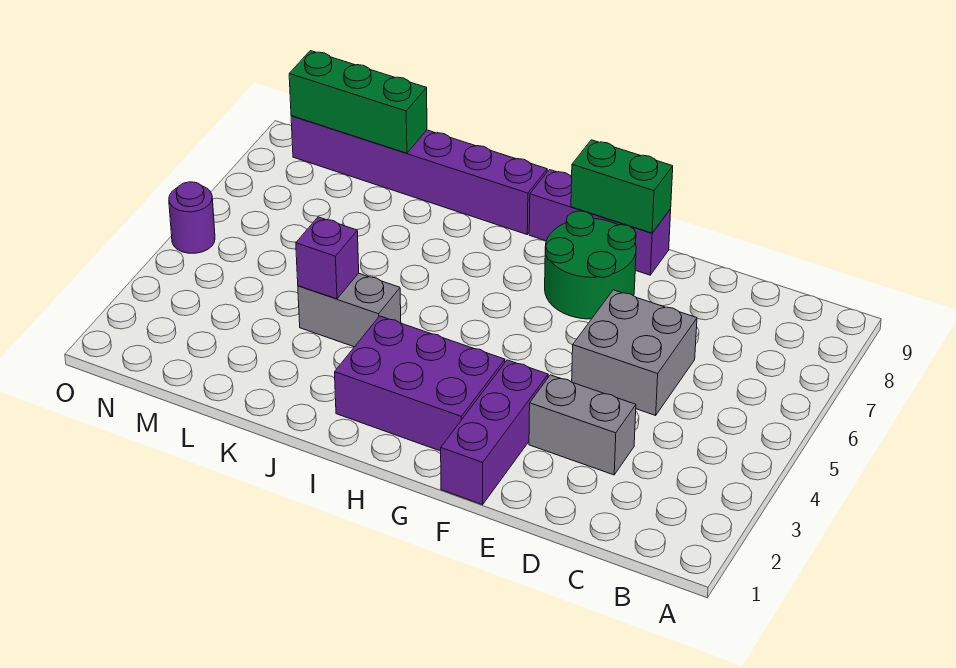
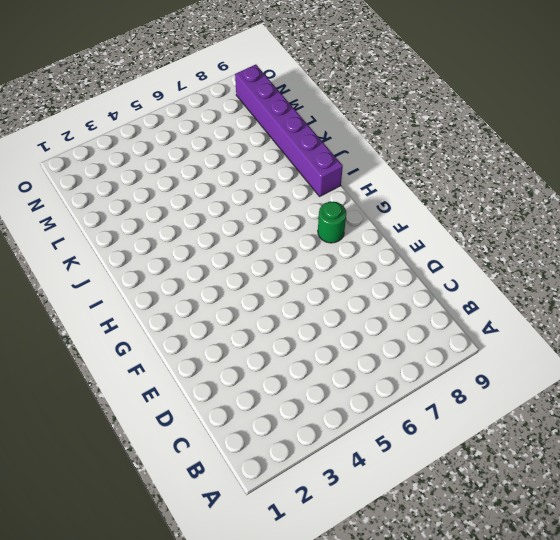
green round brick G8 level 1 -> green round brick F7:G8 level 1
none -> grey brick D3:E3 level 1
none -> grey brick D5:E6 level 1
none -> purple brick F1:F3 level 1

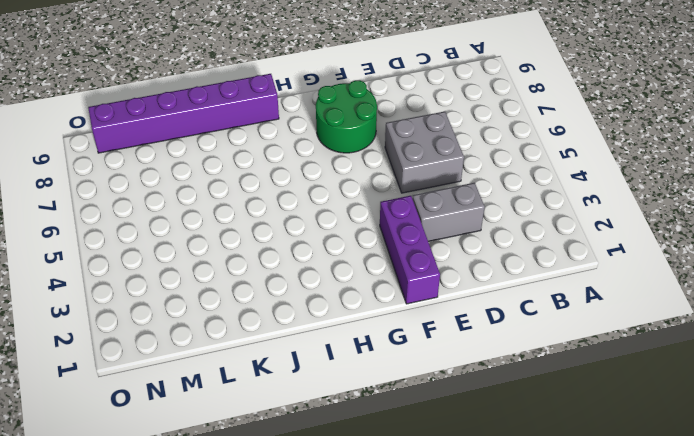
none -> purple brick F9:H9 level 1
none -> purple brick G2:I3 level 1
none -> grey brick J4:K4 level 1

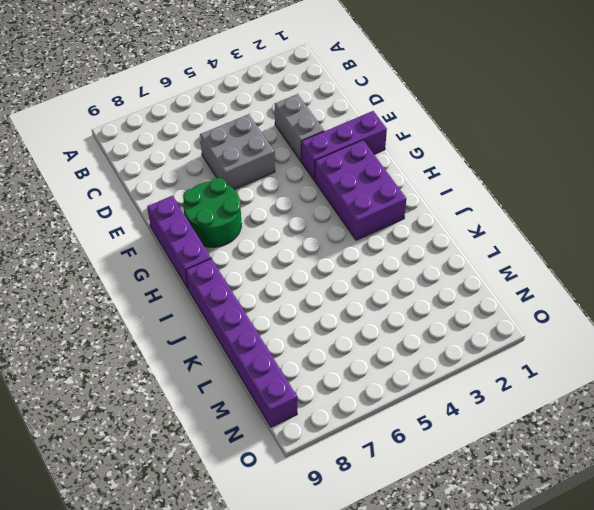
none -> grey brick J4:K4 level 1
none -> purple round brick O5 level 1
none -> green brick F9:G9 level 2

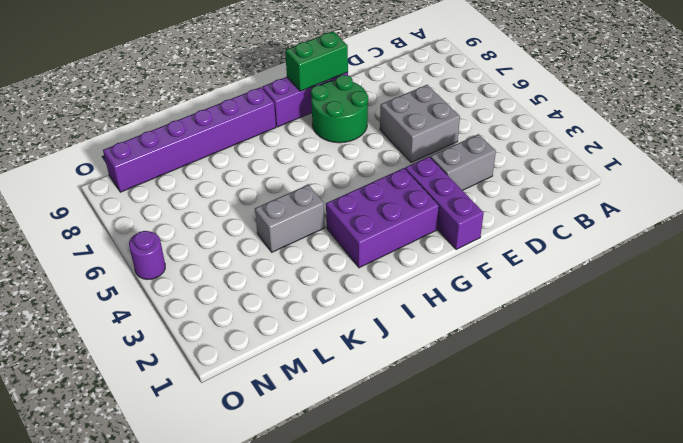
none -> purple brick K4 level 2
none -> green brick L9:N9 level 2

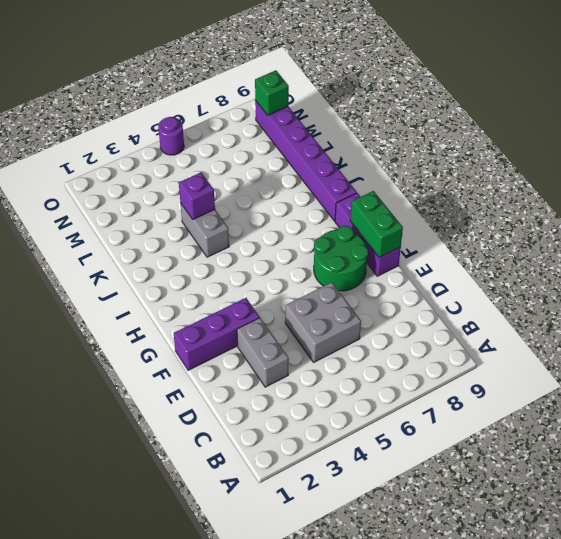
green brick N9 level 2 -> green brick L9:N9 level 2
none -> purple brick G2:I3 level 1

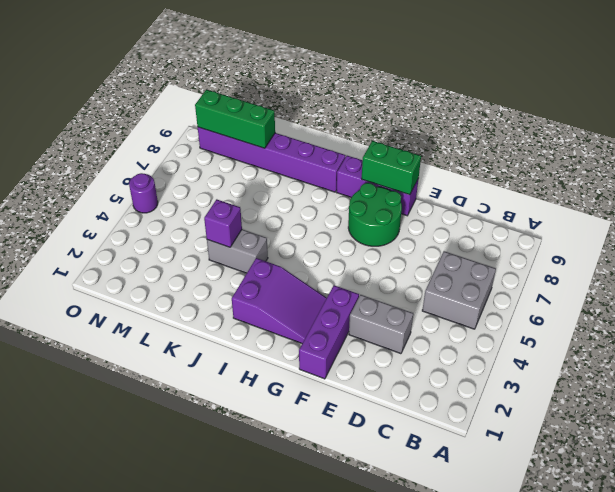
grey brick B5:C6 level 1 -> grey brick D5:E6 level 1
purple slope G2:I3 level 1 top I -> purple brick G2:I3 level 1

